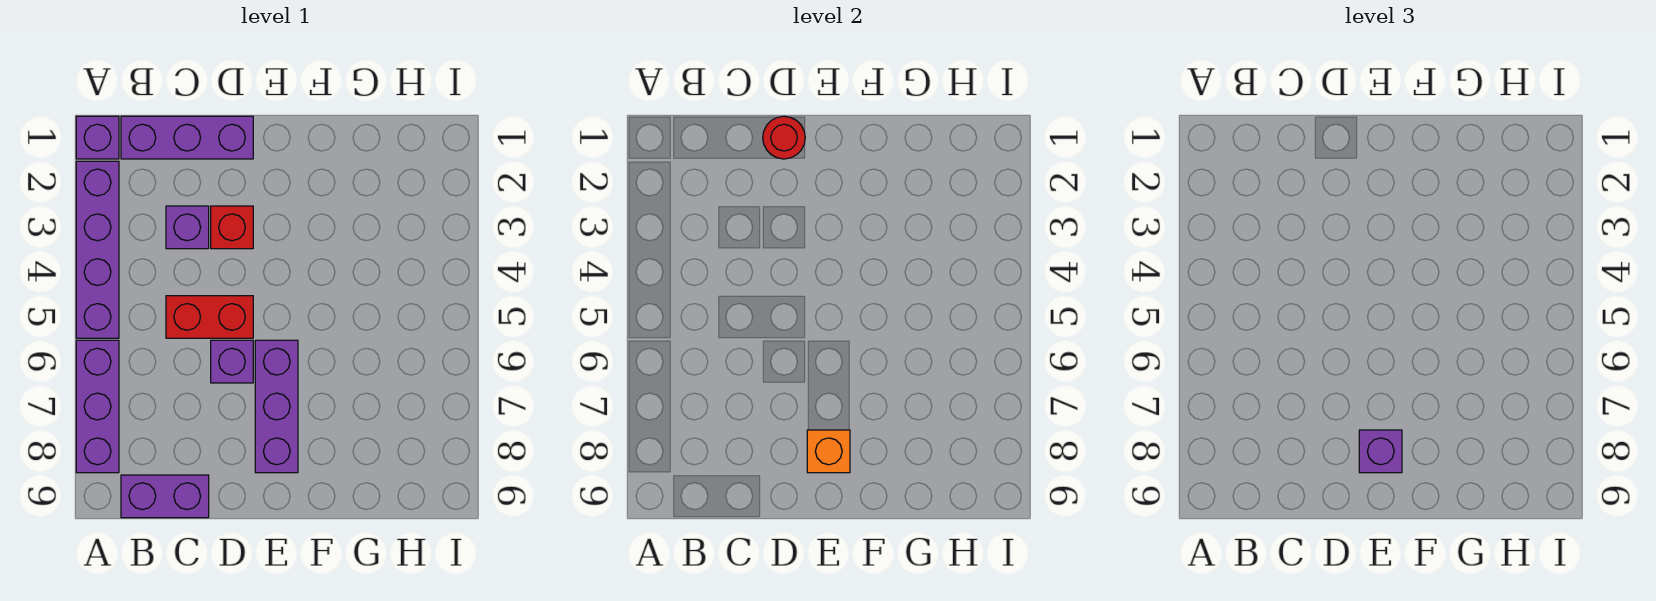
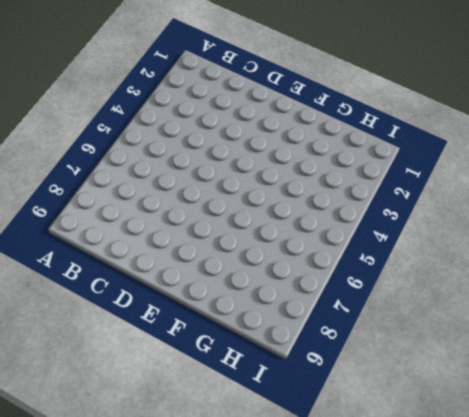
none -> purple brick A1 level 1
none -> purple brick A2:A5 level 1
none -> purple brick A6:A8 level 1

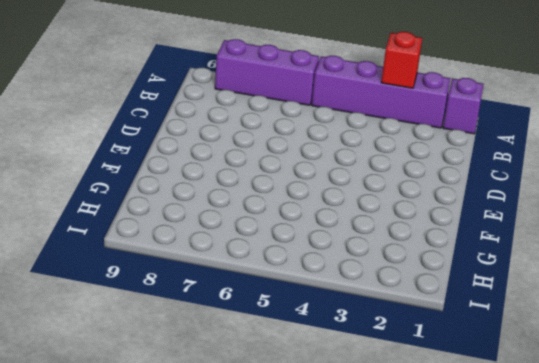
red brick A3 level 2 -> red brick D3 level 1
none -> purple brick B1:D1 level 1
none -> purple brick B9:C9 level 1
none -> purple brick C3 level 1

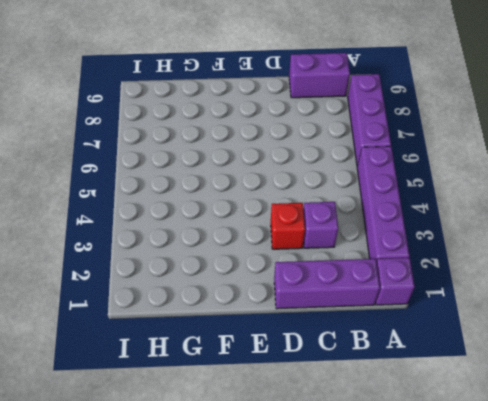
none -> red brick C5:D5 level 1
none -> purple brick D6 level 1
none -> purple brick E6:E8 level 1

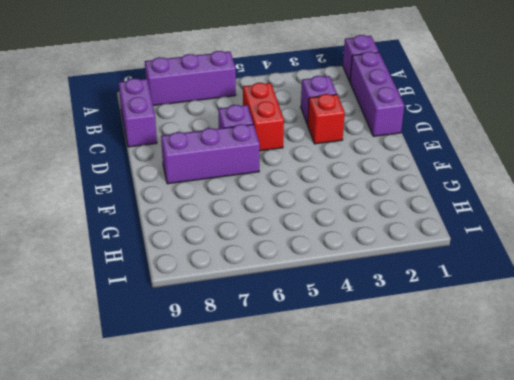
none -> purple brick A2:A5 level 1
none -> red round brick D1 level 2
none -> orange brick E8 level 2

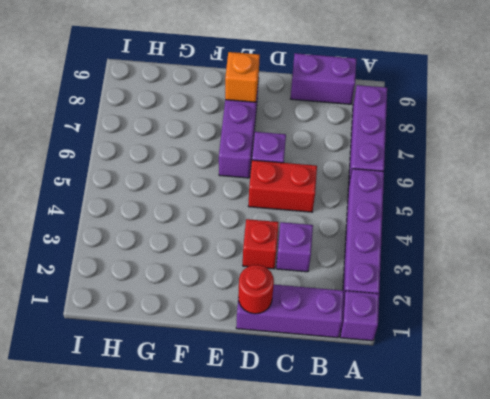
none -> purple brick E8 level 3

